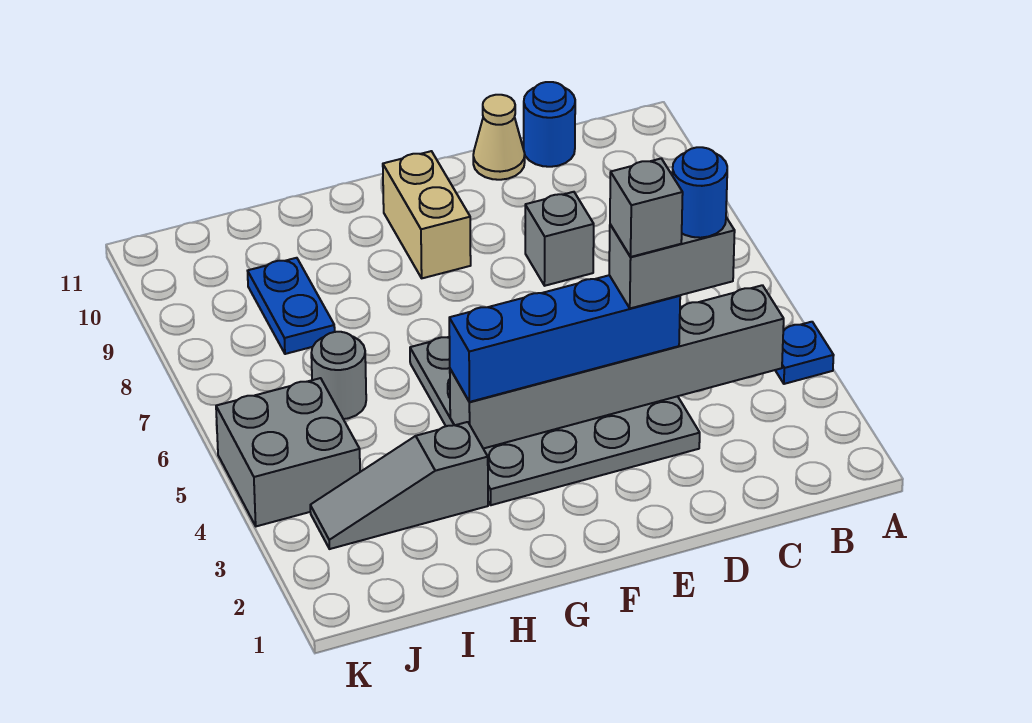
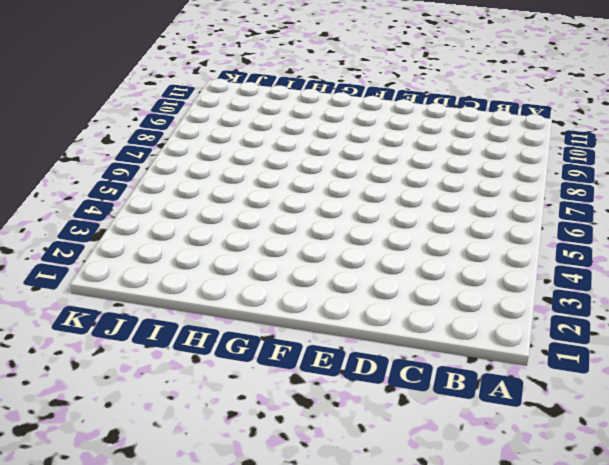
none -> blue plate A4 level 1
none -> blue round brick C11 level 1
none -> grey plate D3:G6 level 1

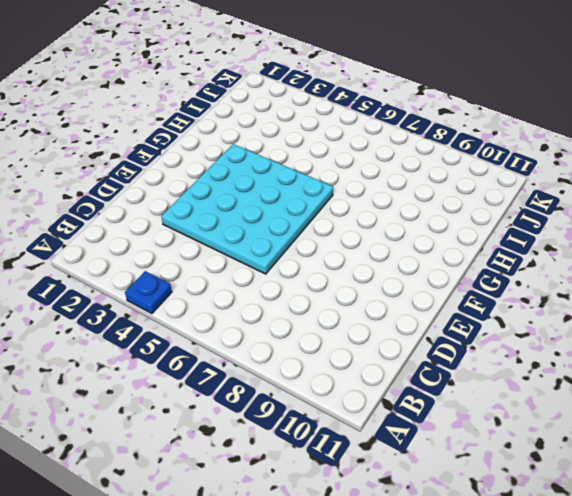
cyan plate D3:G6 level 1 -> grey plate D3:G6 level 1
none -> blue round brick C11 level 1
none -> grey brick D8 level 1
none -> tan cone D11 level 1

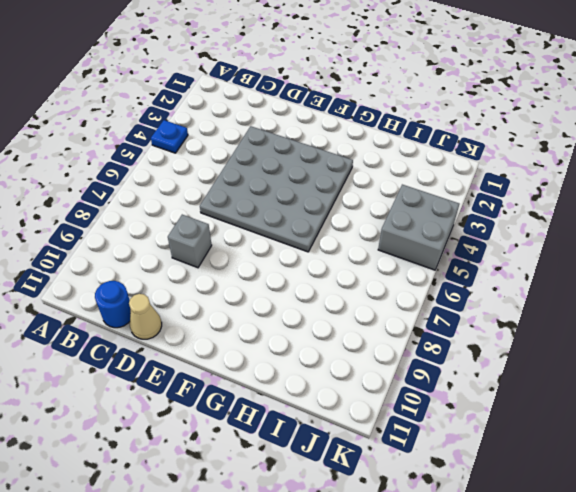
none -> tan brick F9:F10 level 1
none -> grey slope H3:J3 level 1 top H
none -> grey round brick I6 level 1

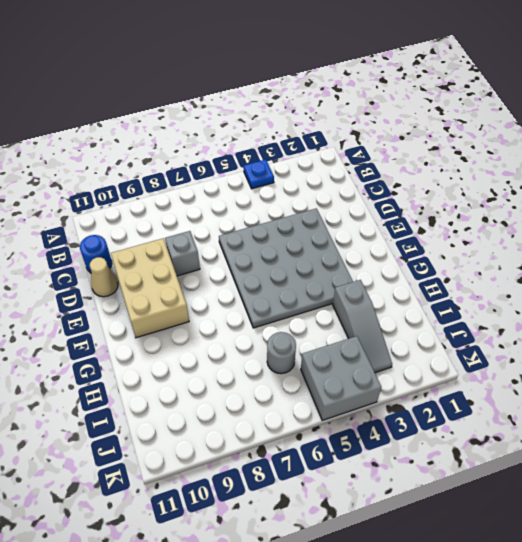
tan brick D9:F10 level 1 -> tan brick F9:F10 level 1
none -> blue plate I8:I9 level 1
none -> grey brick B4:G4 level 2
none -> blue brick D4:G4 level 3

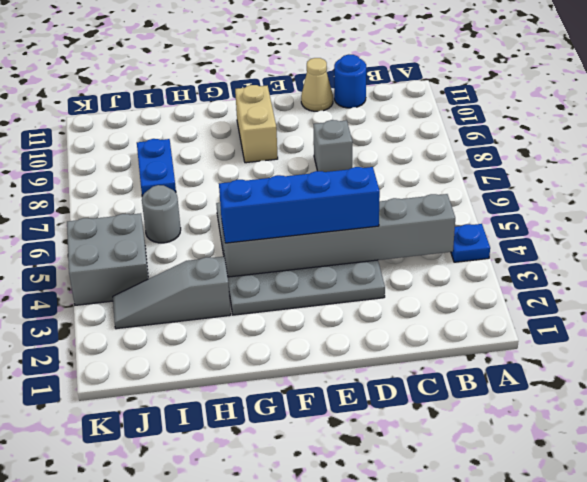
none -> grey brick C4:D4 level 4
none -> blue round brick C4 level 5
none -> grey brick D4 level 5

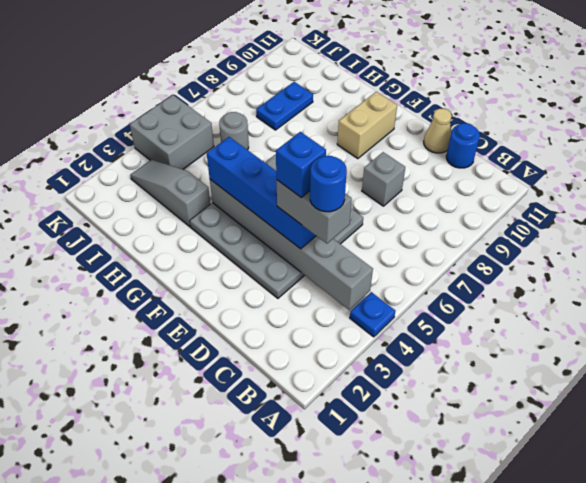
blue brick D4 level 5 -> grey brick D4 level 5

